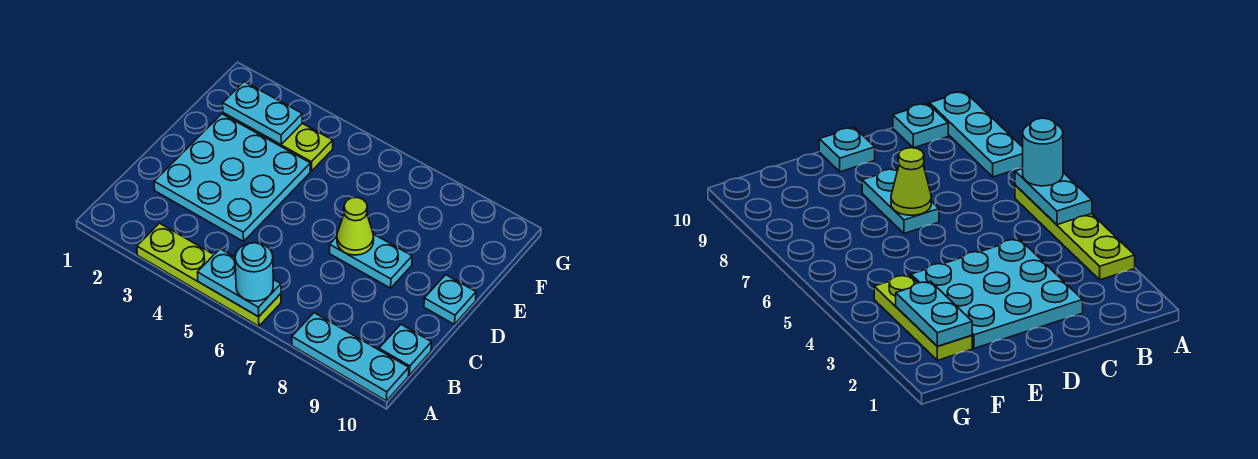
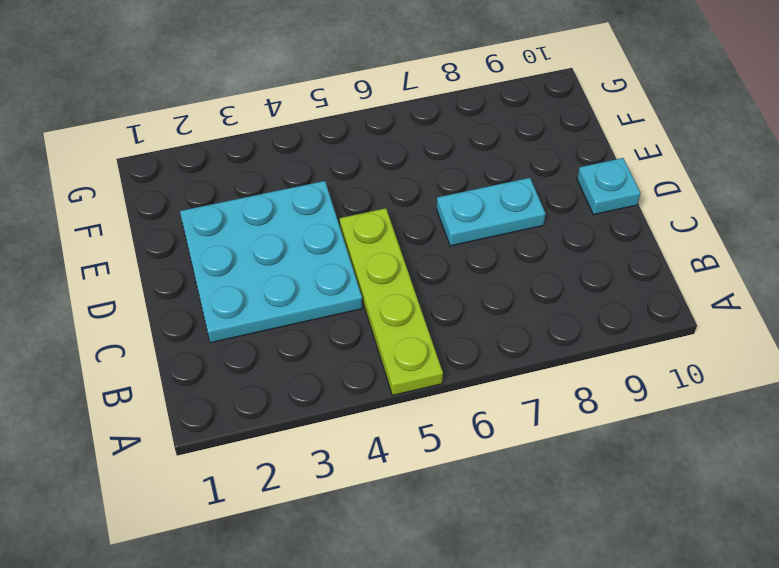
lime plate A5:D5 level 1 -> lime plate A3:A6 level 1
none -> cyan plate A8:A10 level 1
none -> cyan plate B10 level 1

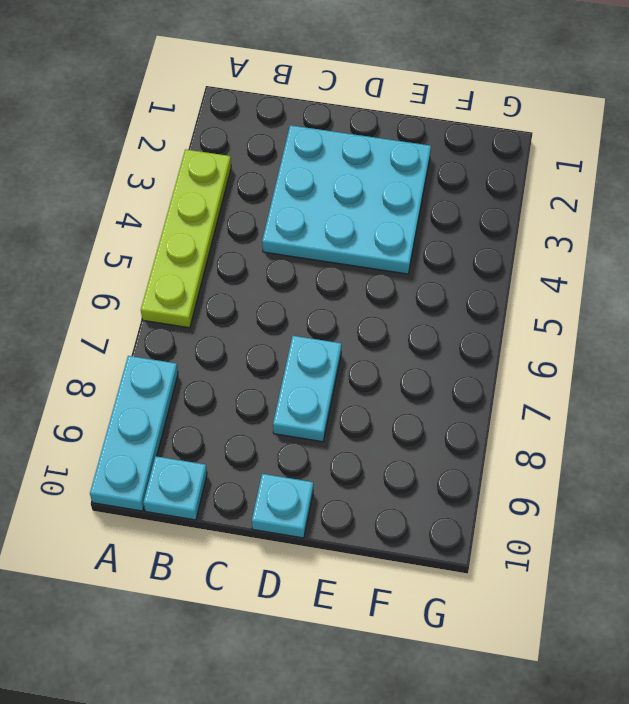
none -> lime plate F2:F4 level 1
none -> cyan plate A5:A6 level 2

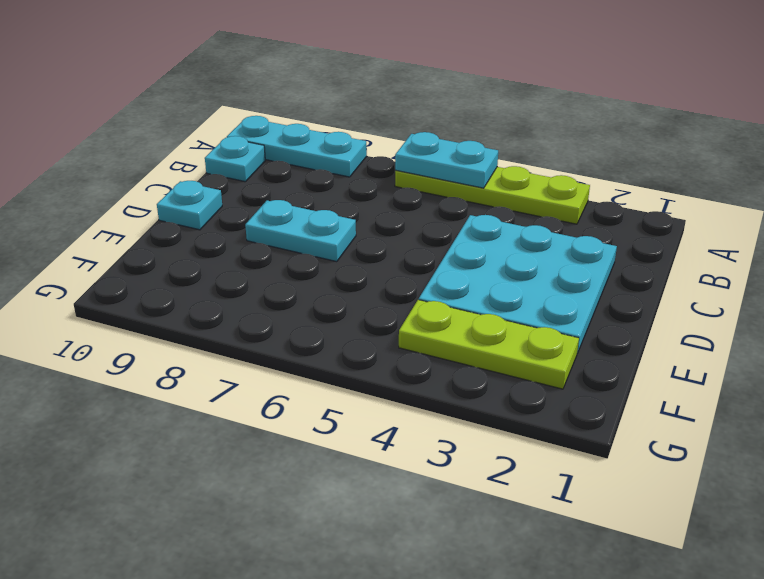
none -> lime cone D7 level 2
none -> cyan plate F2:F3 level 2

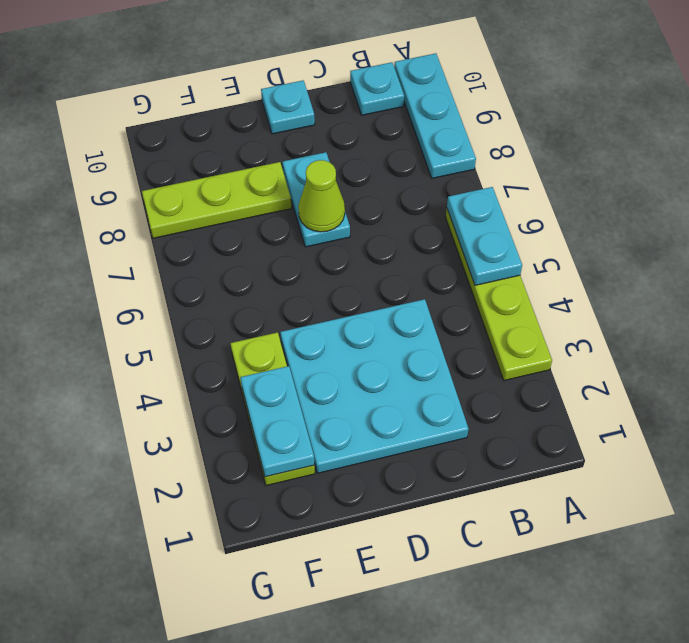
lime plate E8:G8 level 1 -> none
none -> cyan round brick A6 level 3

